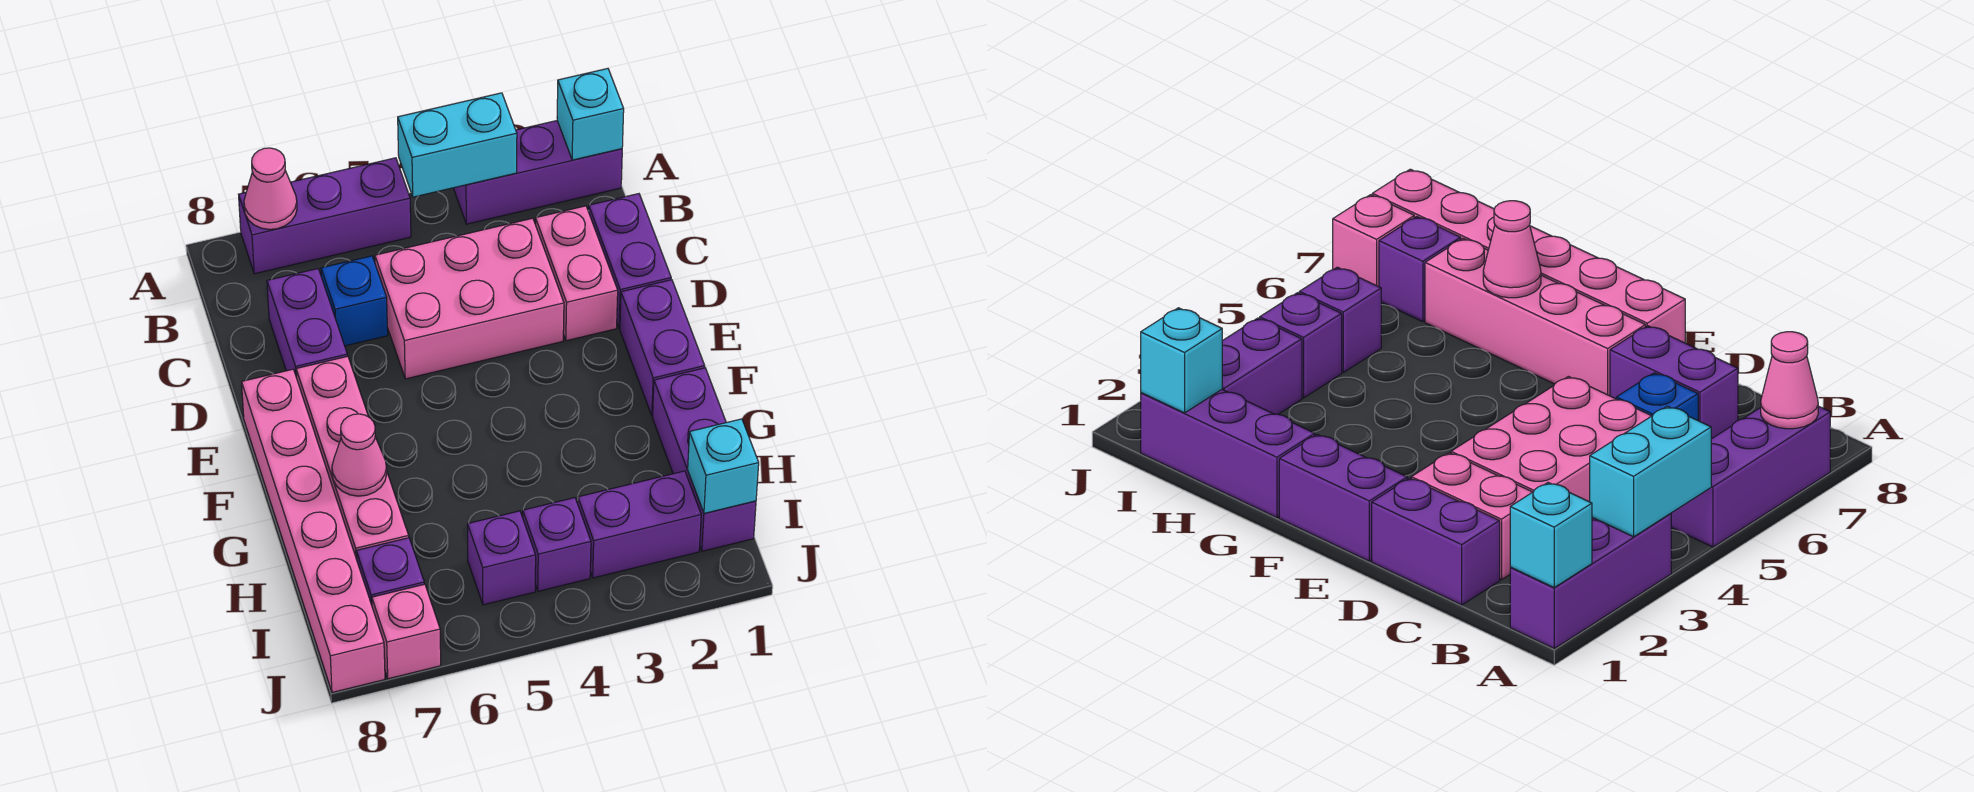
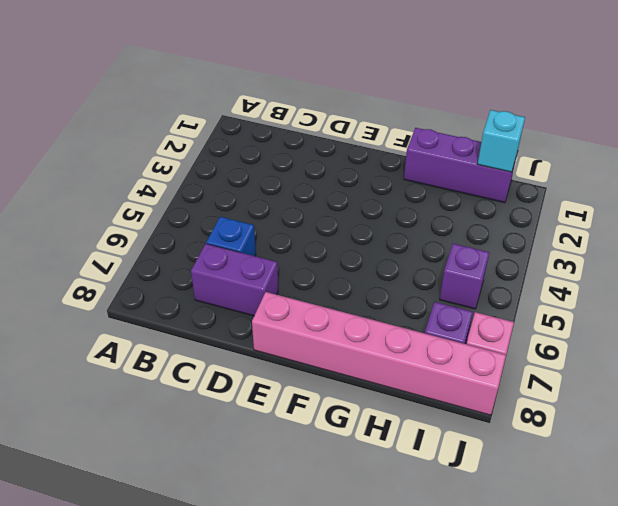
none -> purple brick A1:A3 level 1
none -> purple brick A5:A7 level 1
none -> purple brick C1:D1 level 1

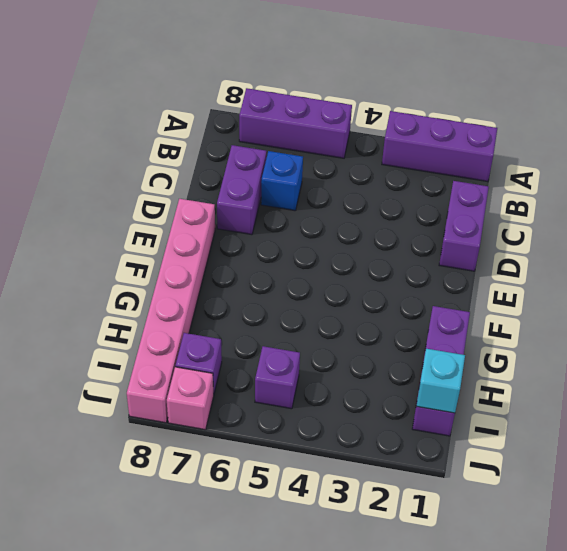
none -> pink brick C2:D2 level 1
none -> pink brick C3:D5 level 1
none -> purple brick E1:F1 level 1

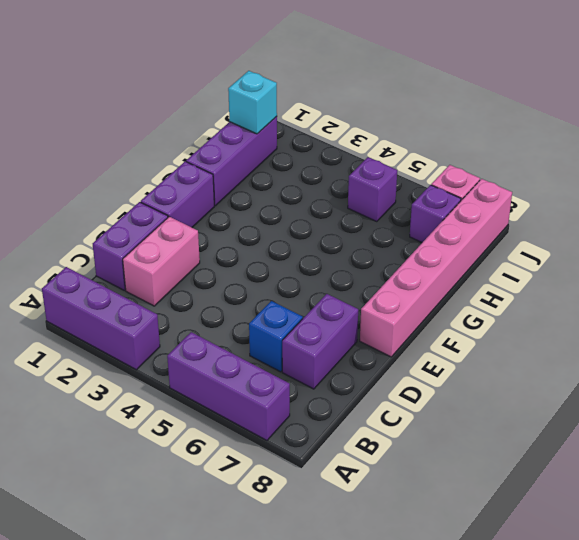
none -> pink brick C3:D5 level 1
none -> pink brick E7:H7 level 1
none -> purple brick I2:I3 level 1

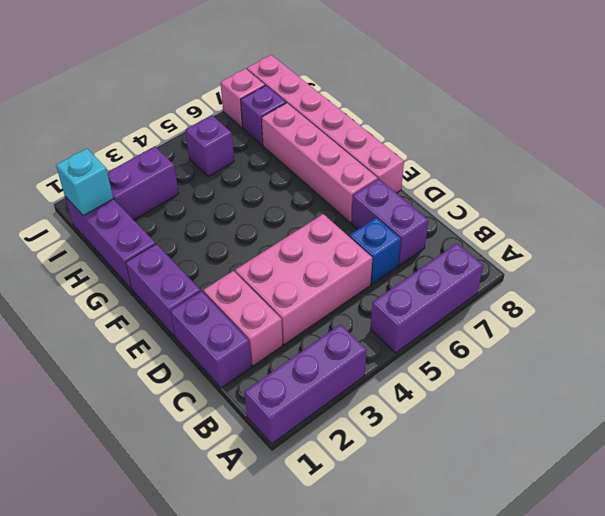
none -> purple brick I4 level 1
none -> cyan brick A1 level 2
none -> cyan brick A3:A4 level 2

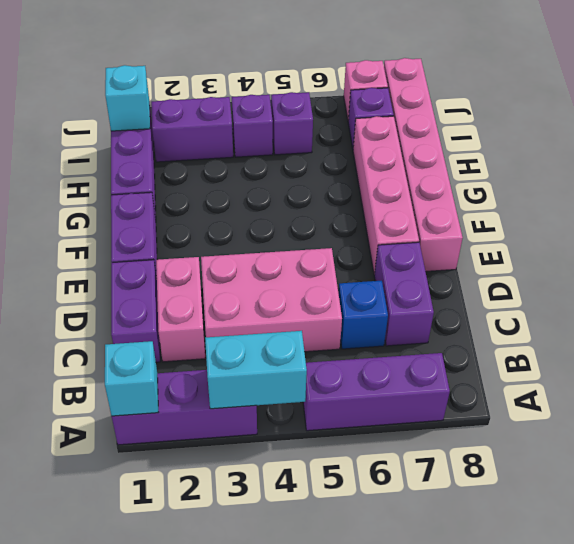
none -> pink cone A7 level 2
none -> pink cone G7 level 2

